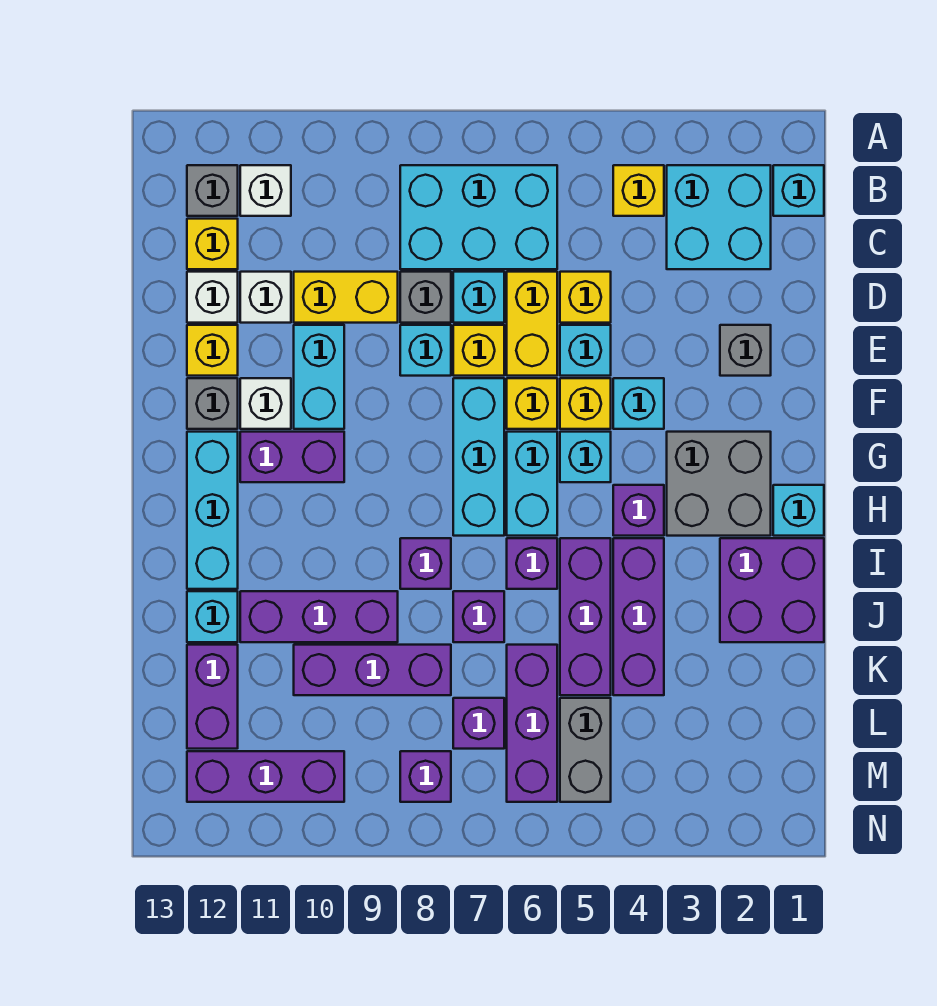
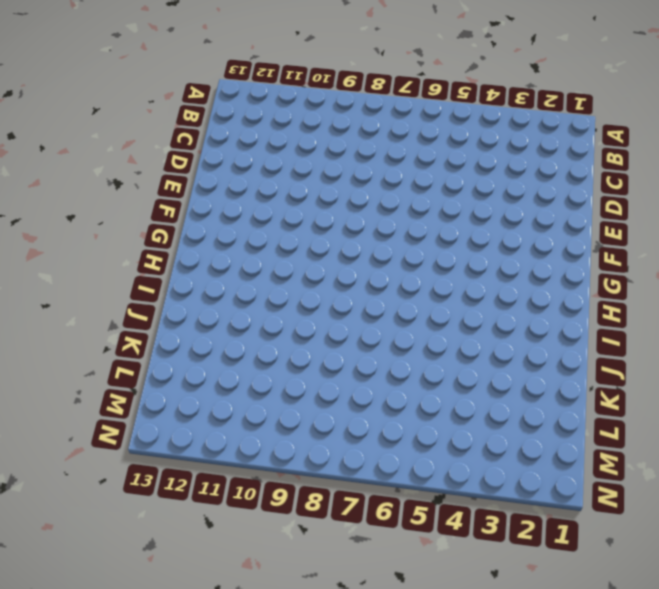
none -> cyan brick B1 level 1
none -> cyan brick B2:C3 level 1
none -> yellow brick B4 level 1
none -> cyan brick B6:C8 level 1

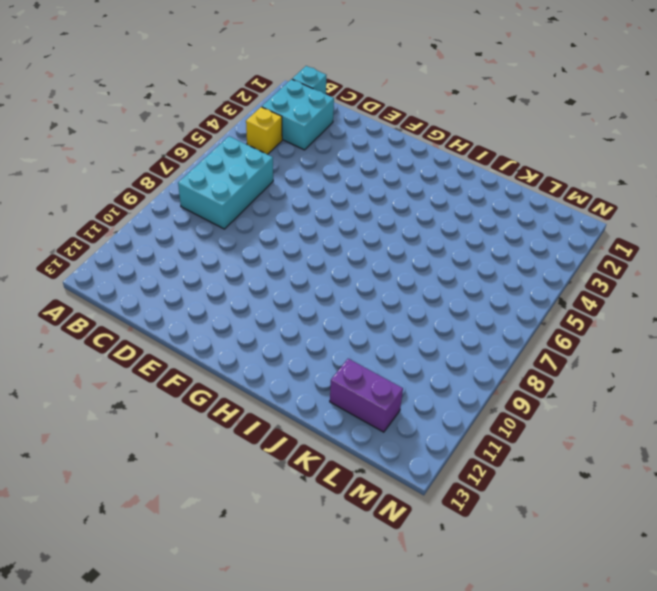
none -> white brick B11 level 1
none -> grey brick B12 level 1
none -> yellow brick C12 level 1
none -> yellow brick D5 level 1

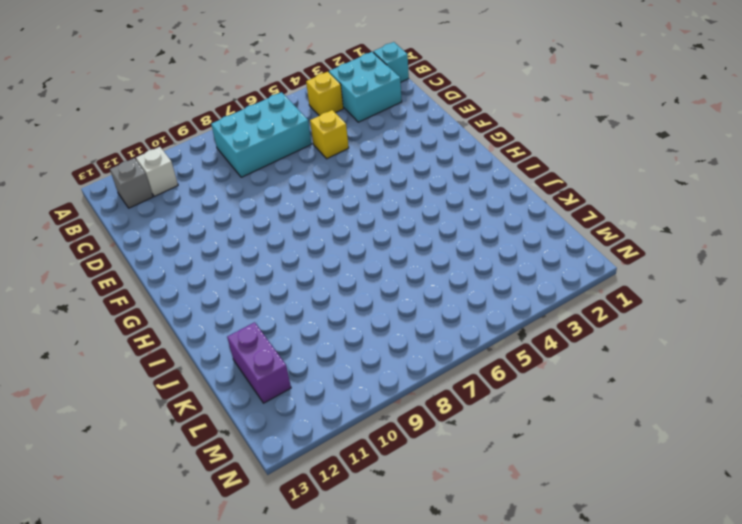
none -> yellow brick C12 level 1
none -> yellow brick D6:E6 level 1
none -> cyan brick D7 level 1
none -> grey brick D8 level 1

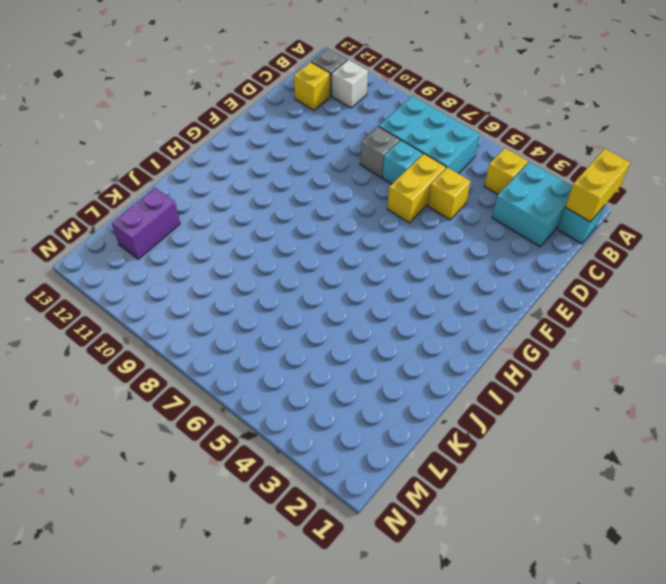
yellow brick A1:B1 level 2 -> yellow brick D9:D10 level 1
none -> white brick D11 level 1
none -> white brick D12 level 1
none -> grey brick E2 level 1
none -> cyan brick E5 level 1

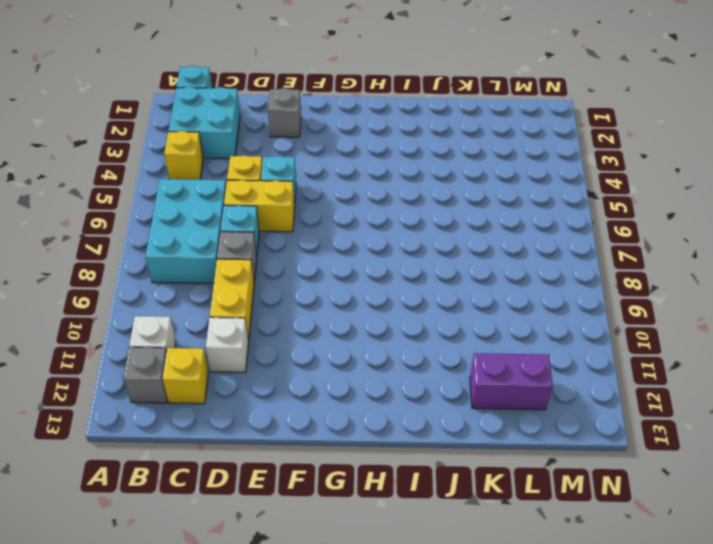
none -> white brick D12 level 1
none -> yellow brick E7 level 1
none -> cyan brick E8 level 1
none -> cyan brick E10:F10 level 1

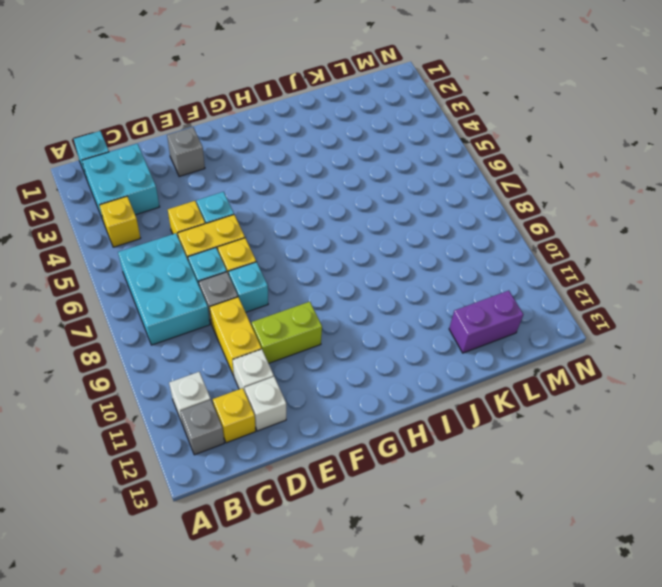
lime brick E10:F10 level 1 -> cyan brick E10:F10 level 1
none -> yellow brick E12 level 1
none -> cyan brick F4 level 1
none -> yellow brick F5 level 1
none -> yellow brick F6 level 1

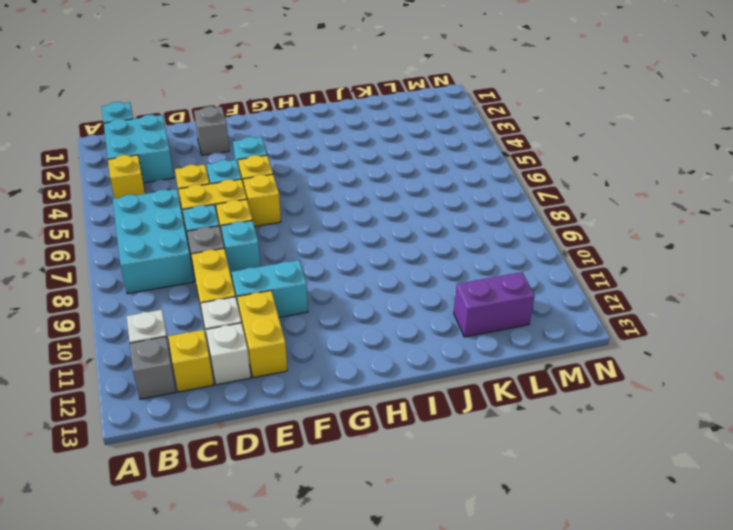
yellow brick E11:E12 level 1 -> yellow brick E12 level 1
none -> cyan brick F7:H7 level 1
none -> white brick F11 level 1
none -> grey brick F12 level 1
none -> grey brick G2:H3 level 1

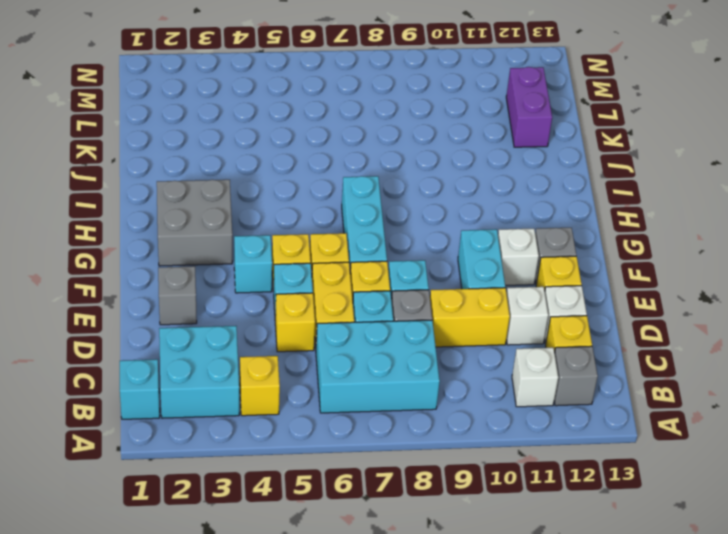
none -> cyan brick G5 level 1
none -> cyan brick G6:H6 level 1
none -> purple brick G10:G11 level 1
none -> cyan brick G12:I12 level 1

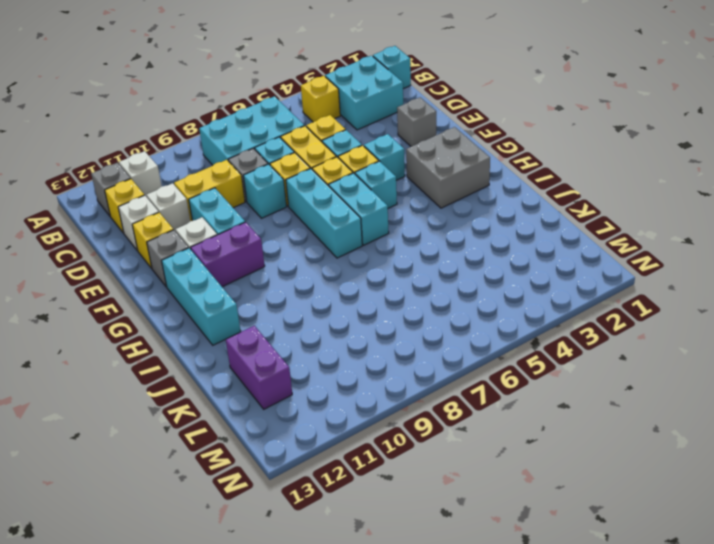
none -> cyan brick H1 level 1
none -> purple brick H4 level 1
none -> purple brick I1:J2 level 1
none -> purple brick I4:K4 level 1

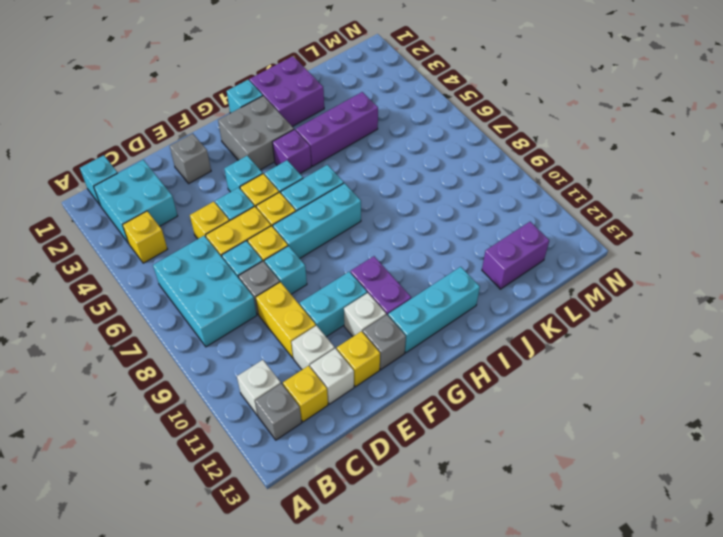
none -> purple brick I5:K5 level 1
none -> purple brick I6 level 1
none -> purple brick I8 level 1
none -> purple brick J7 level 1

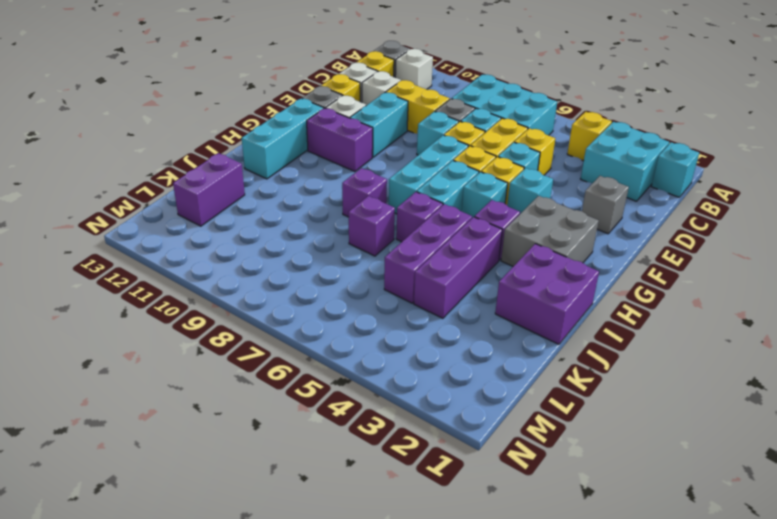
none -> cyan brick H1 level 1
none -> purple brick J9:J11 level 1
none -> cyan brick J12 level 1
none -> purple brick K6:M6 level 1

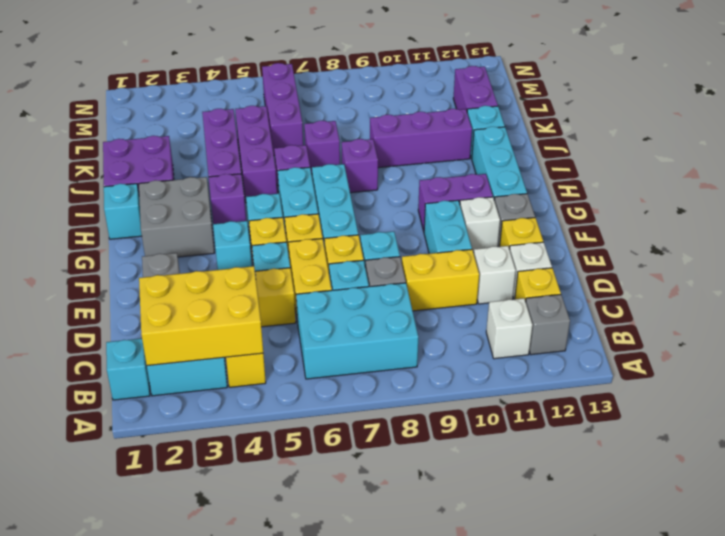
yellow brick B2:C4 level 2 -> none
none -> purple brick K8:K10 level 1
none -> grey brick L5:M5 level 1
none -> purple brick L7 level 1
none -> purple brick M8 level 1

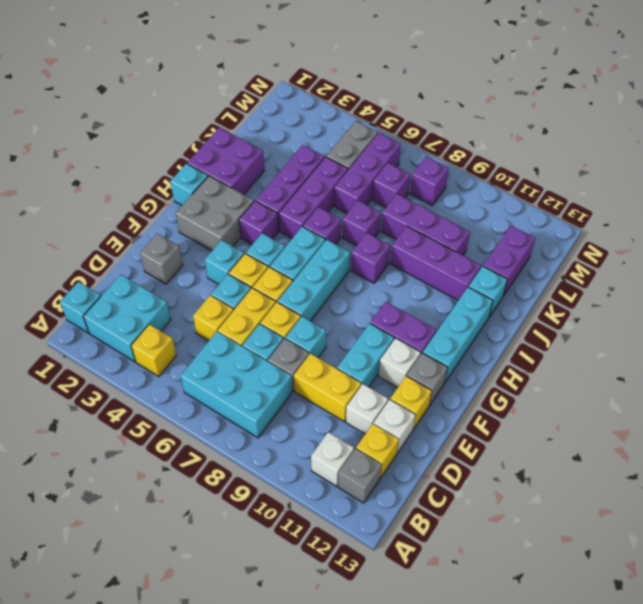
none -> purple brick M10:M12 level 1

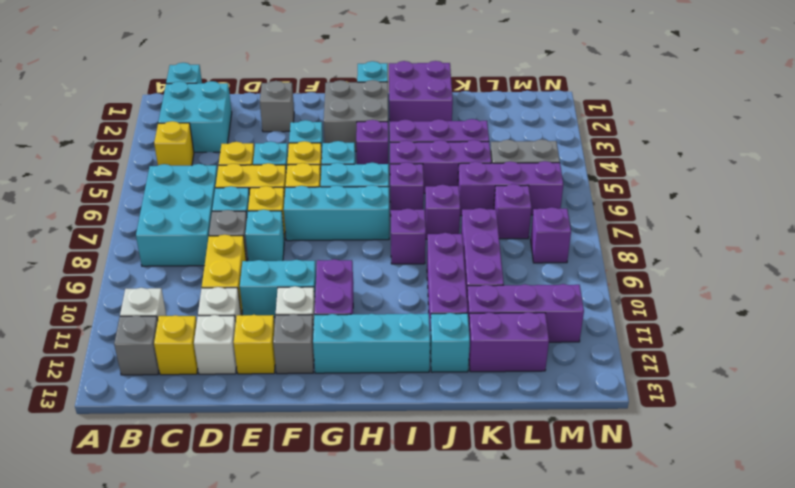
purple brick K11:M11 level 1 -> purple brick M10:M12 level 1

